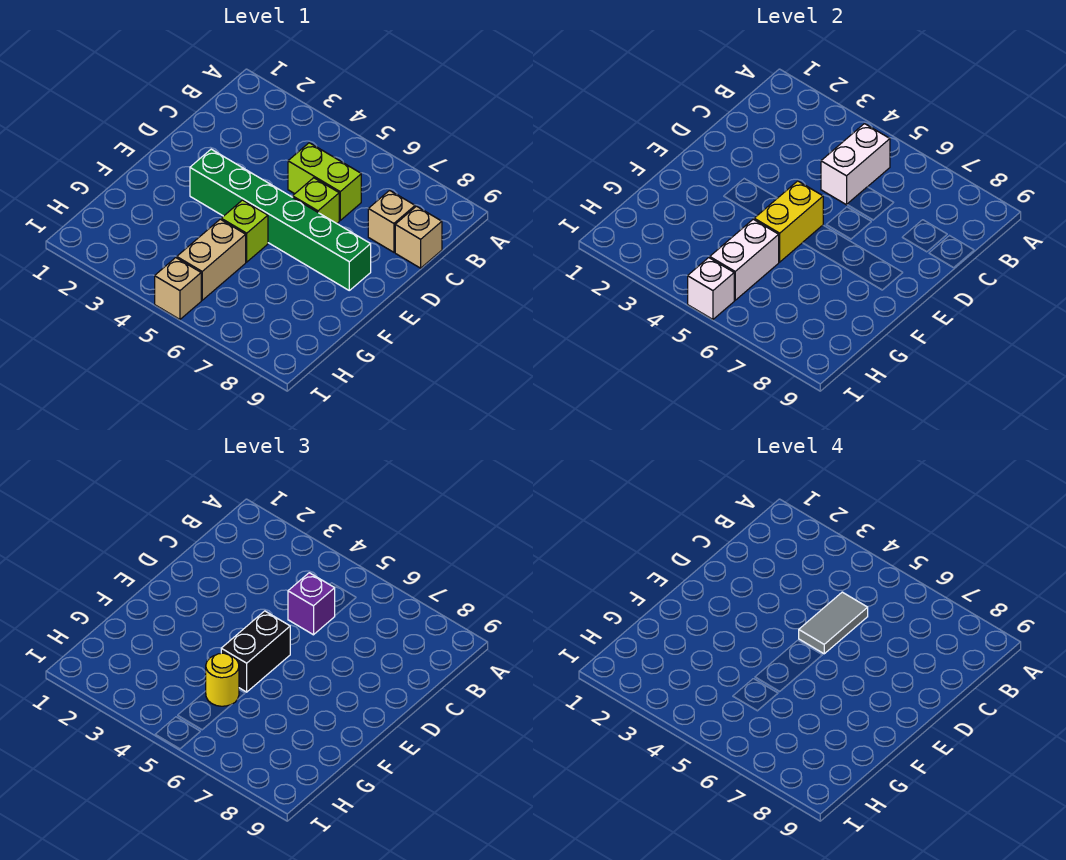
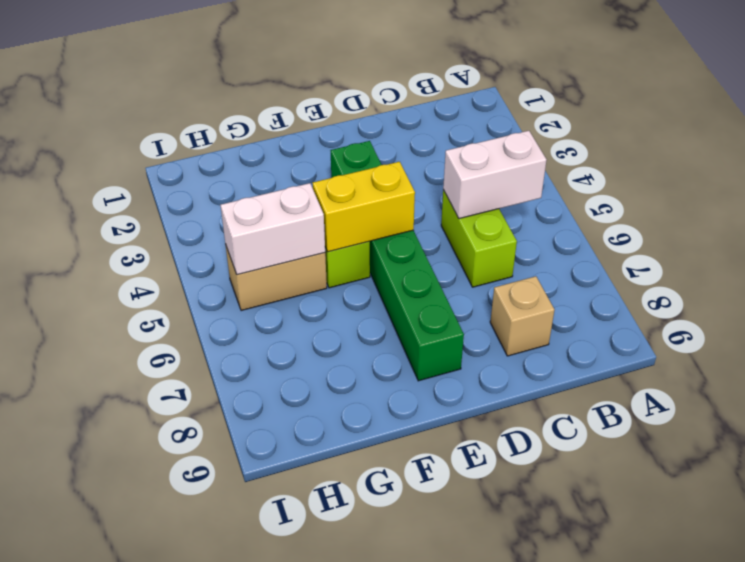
none -> tan brick C9 level 1
none -> lime brick D6 level 1
none -> tan brick I5 level 1

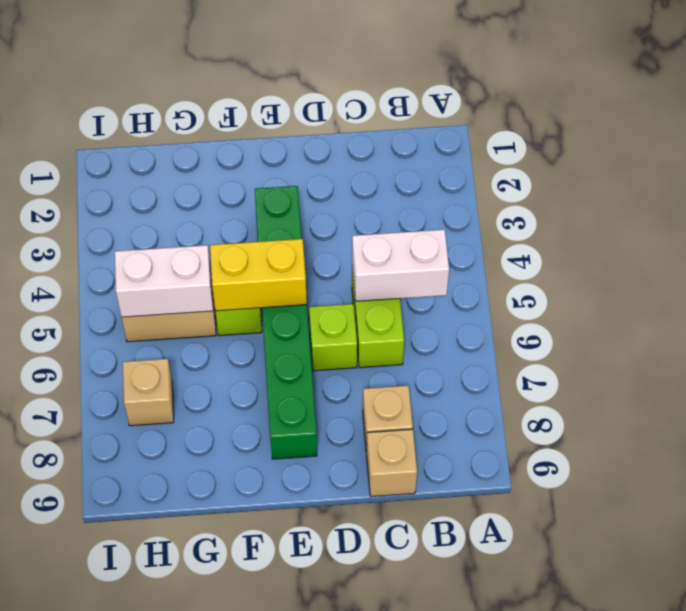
tan brick H7 level 1 -> tan brick I5 level 1
none -> white brick I5 level 2
none -> purple brick C5 level 3
none -> black brick E5:F5 level 3

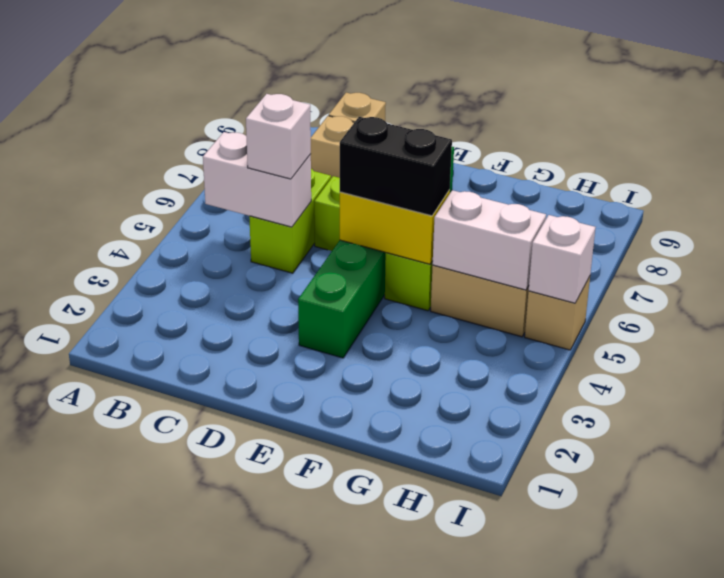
white brick C5 level 3 -> purple brick C5 level 3
none -> yellow round brick G5 level 3
none -> grey tile C5:D5 level 4

